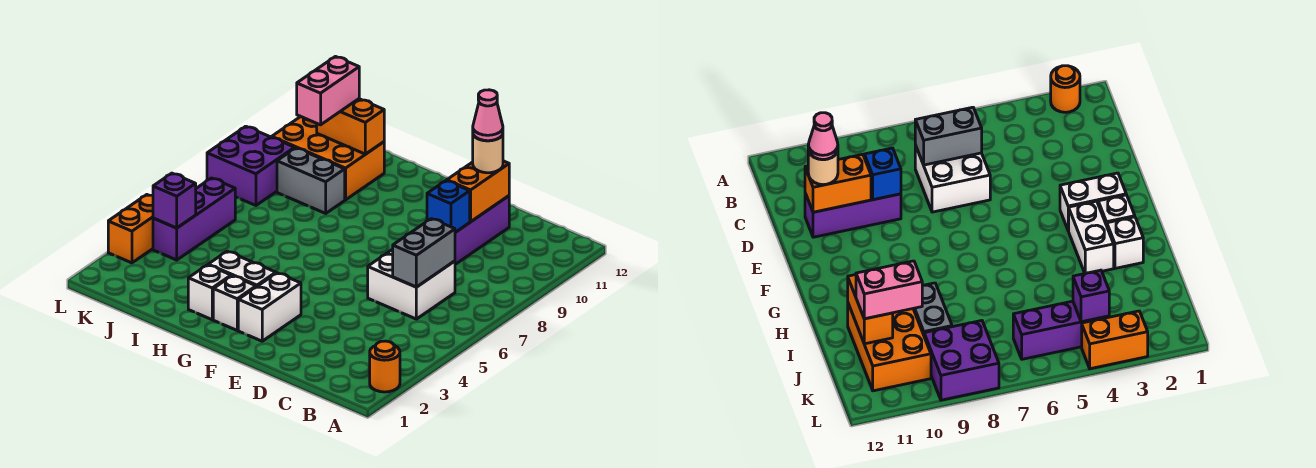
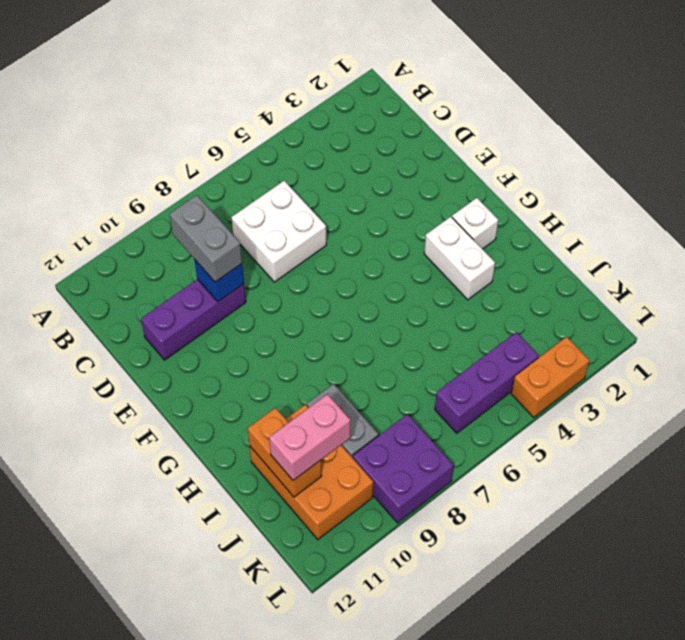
grey brick C9:D9 level 3 -> grey brick C6:C7 level 2
none -> orange round brick A2 level 1
none -> white brick F2:F3 level 1
none -> white brick H2 level 1

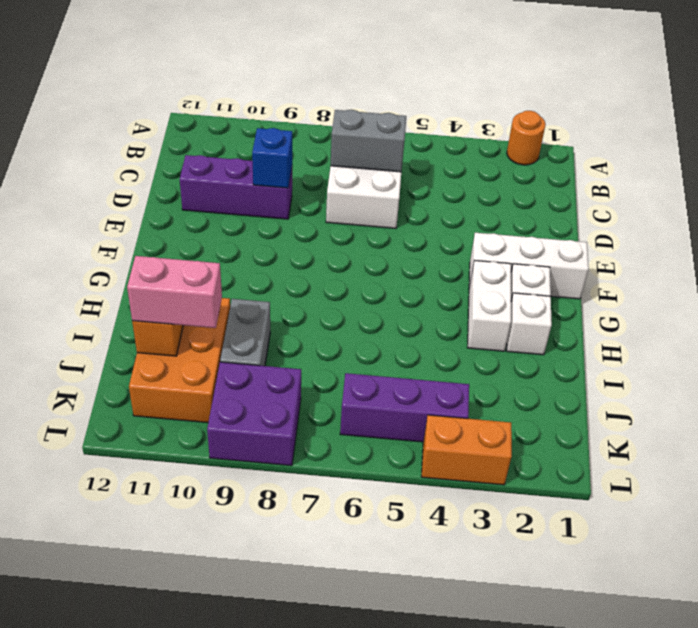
white brick F1:F3 level 1 -> white brick F2:F3 level 1
none -> orange brick D10:D11 level 2
none -> purple brick K4 level 2
none -> tan round brick D11 level 3

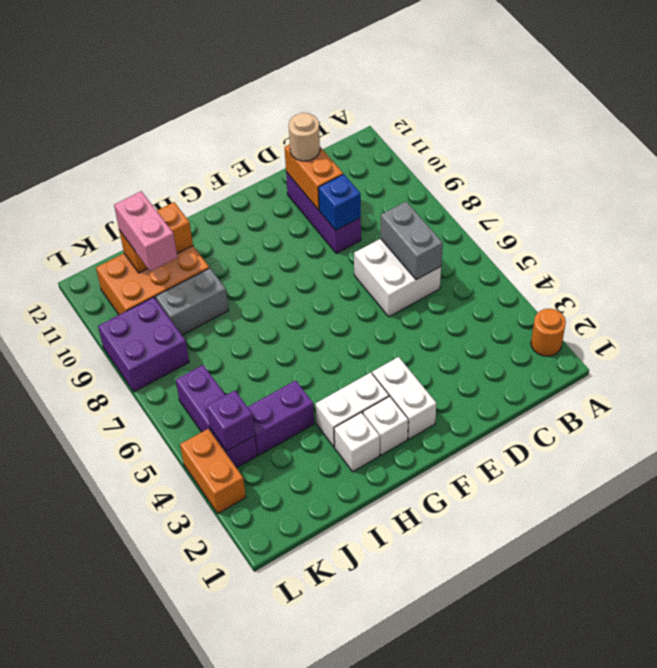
purple brick I4:J4 level 1 -> none
none -> pink cone D11 level 4

